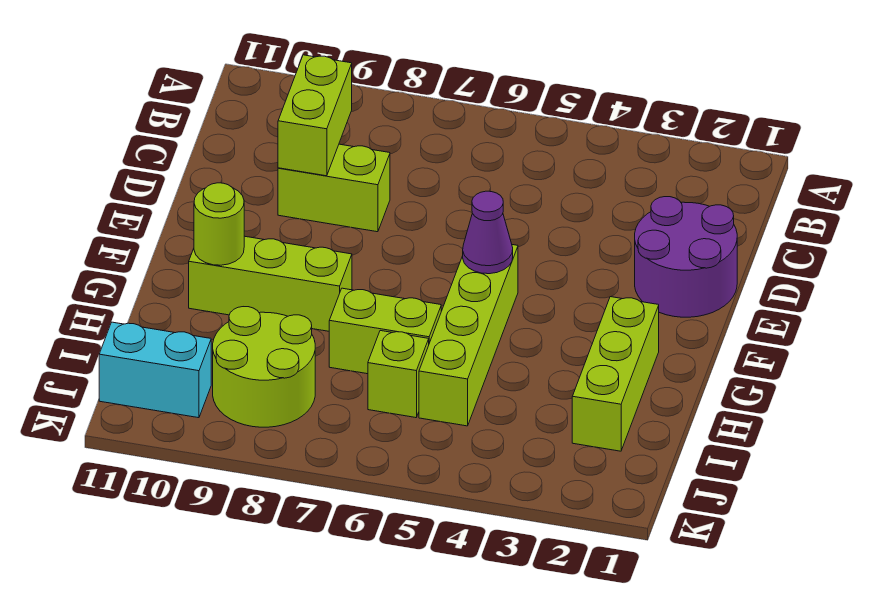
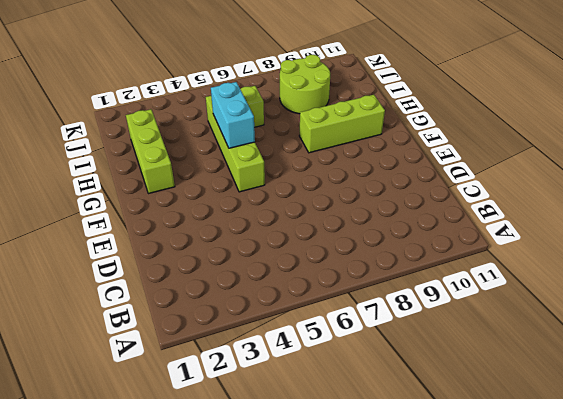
cyan brick G5:H5 level 2 -> cyan brick J10:J11 level 1
none -> purple round brick D1:E2 level 1
none -> lime brick D8:D9 level 1
none -> lime brick H6:H7 level 1

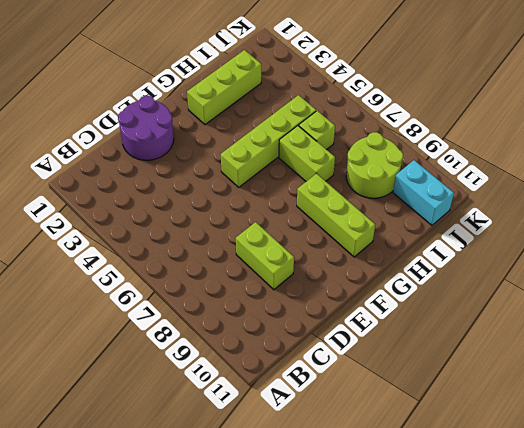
none -> lime brick C9:D9 level 2
none -> purple cone F5 level 2
none -> lime round brick G10 level 2

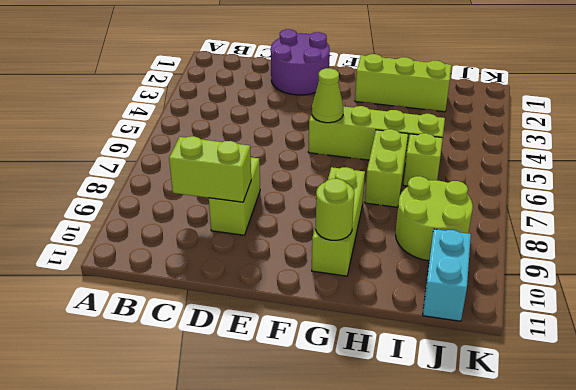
lime cone F5 level 2 -> purple cone F5 level 2

